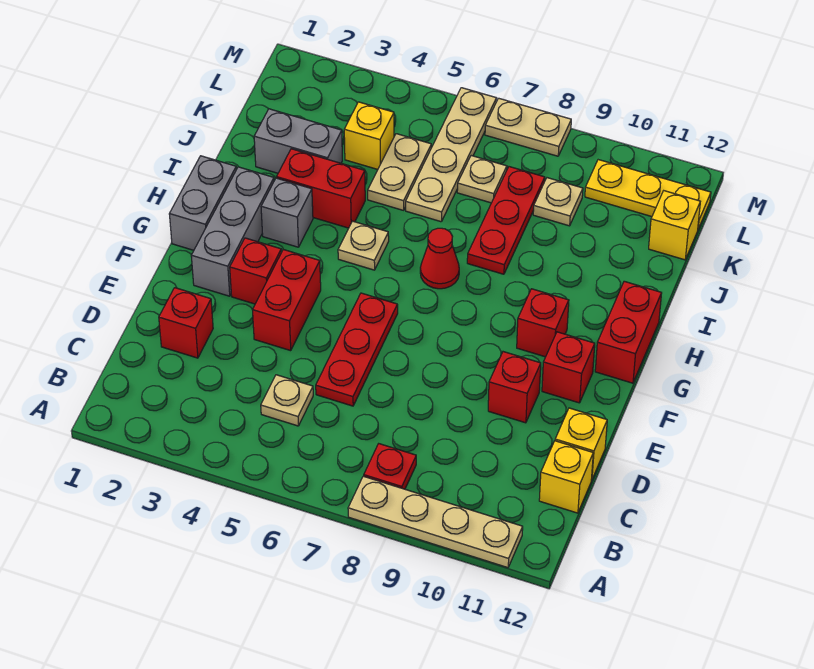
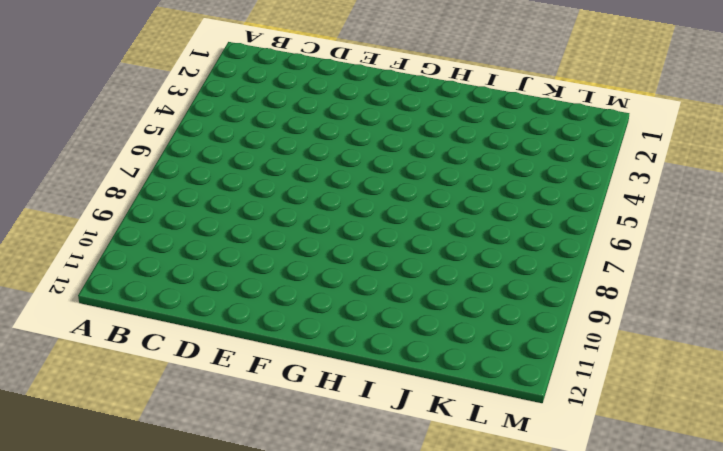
none -> tan plate A8:A11 level 1
none -> red plate B8 level 1
none -> tan plate C5 level 1

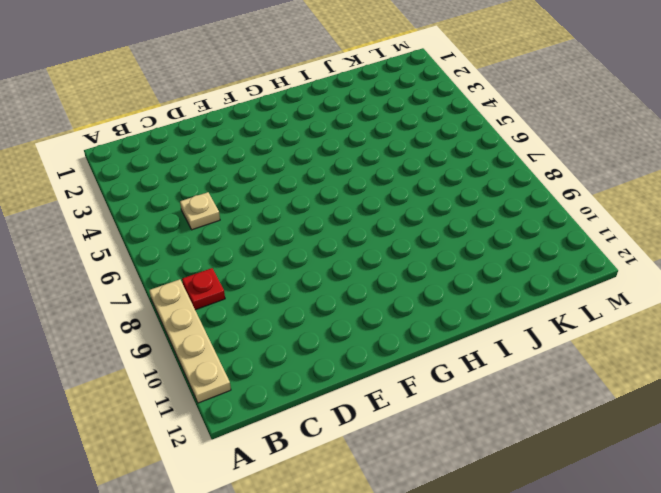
none -> yellow brick C12 level 1
none -> red brick D2 level 1
none -> red plate D6:F6 level 1

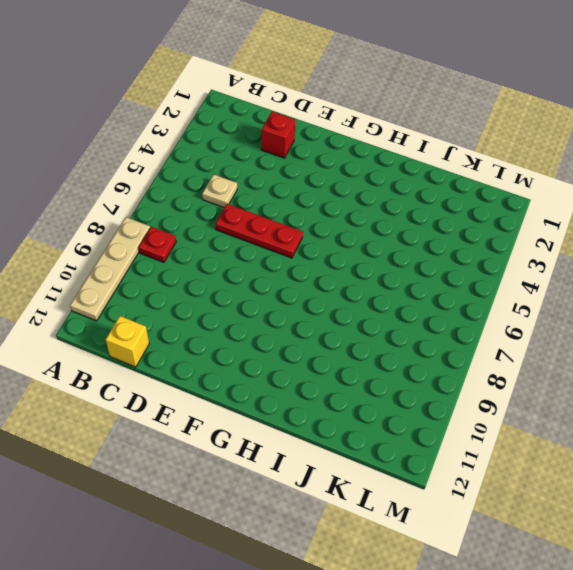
none -> yellow brick D12 level 1
none -> red brick E4:F4 level 1
none -> red brick E10 level 1

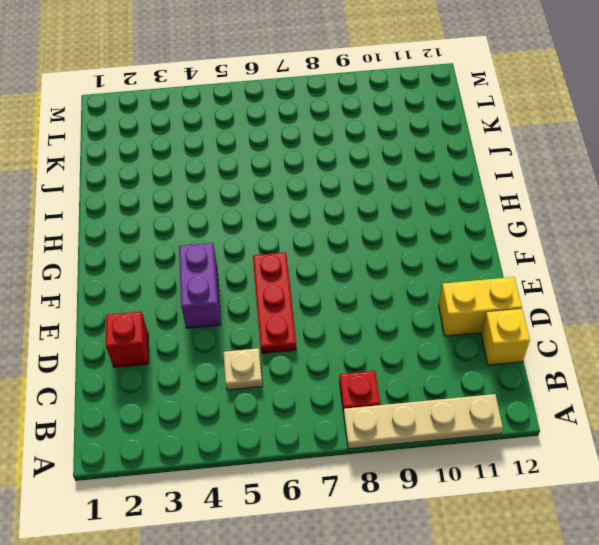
yellow brick D11:D12 level 1 -> yellow brick D12 level 1
purple brick E4:F4 level 1 -> red brick E4:F4 level 1
none -> red brick E10 level 1
none -> grey brick F2:H2 level 1
none -> red brick F3 level 1

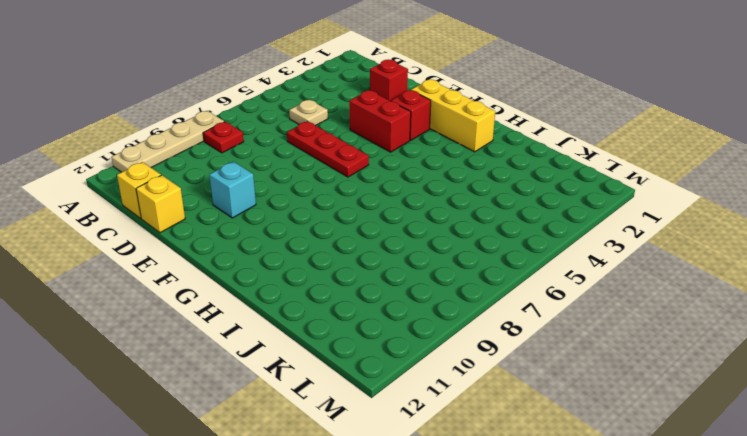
cyan brick E10 level 1 -> red brick E10 level 1
yellow brick F2:H2 level 1 -> grey brick F2:H2 level 1
none -> red brick F11 level 1
none -> grey brick G1:H1 level 1
none -> red brick G10 level 1

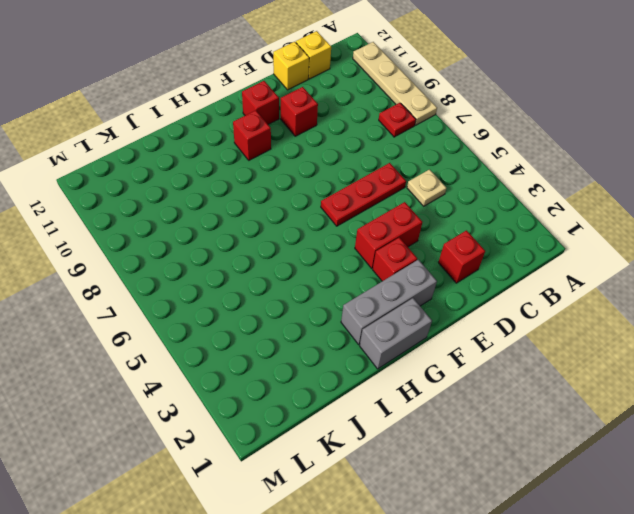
none -> red brick G12:H12 level 1
none -> grey brick H3 level 1
none -> tan plate H5 level 1

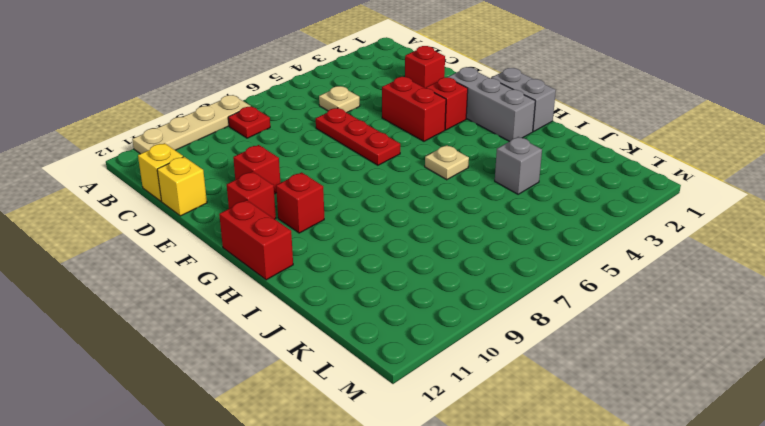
grey brick J4 level 1 -> grey brick H3 level 1
none -> red cone H7 level 1
none -> red brick I3:I4 level 1
none -> red plate I8:K8 level 1

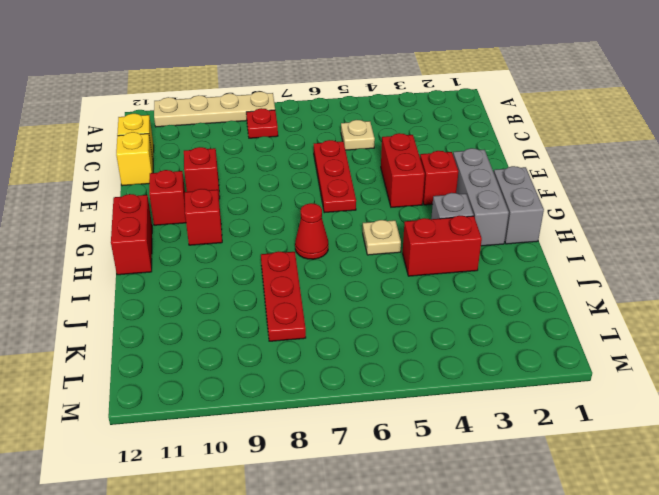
none -> red brick D2 level 1
none -> grey brick J2:J3 level 1
none -> tan plate J5:K5 level 1

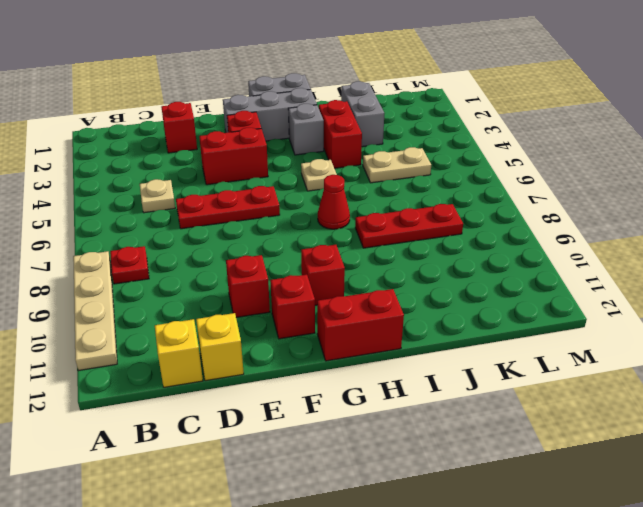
none -> tan plate J6:M6 level 1
none -> yellow brick K4 level 1
none -> tan plate K7 level 1

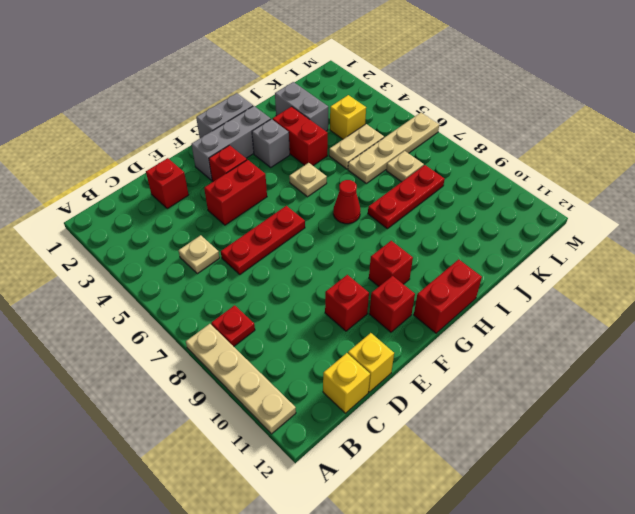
none -> tan plate K9 level 1
none -> yellow brick K12 level 1
none -> yellow plate L10:L12 level 1

